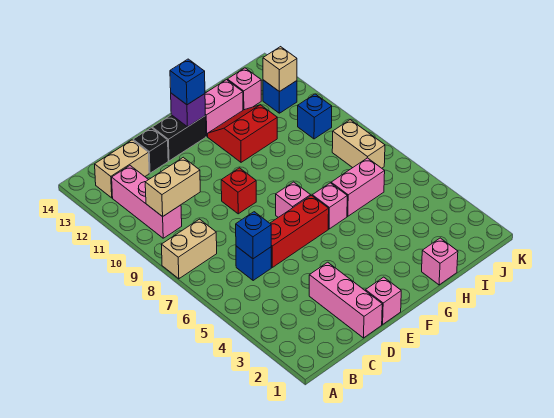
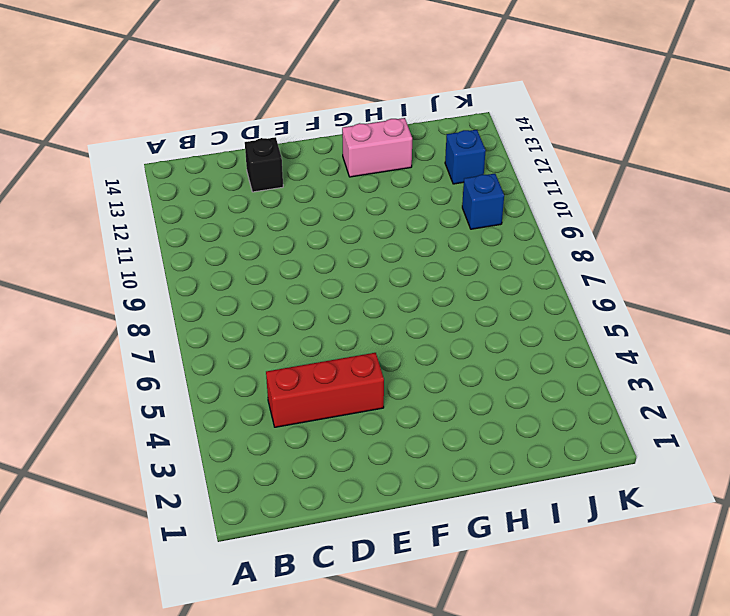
red brick C4:E4 level 1 -> red brick D6:F6 level 1
none -> tan brick A8:B8 level 1
none -> pink brick B10:B12 level 1
none -> tan brick B13:C13 level 1

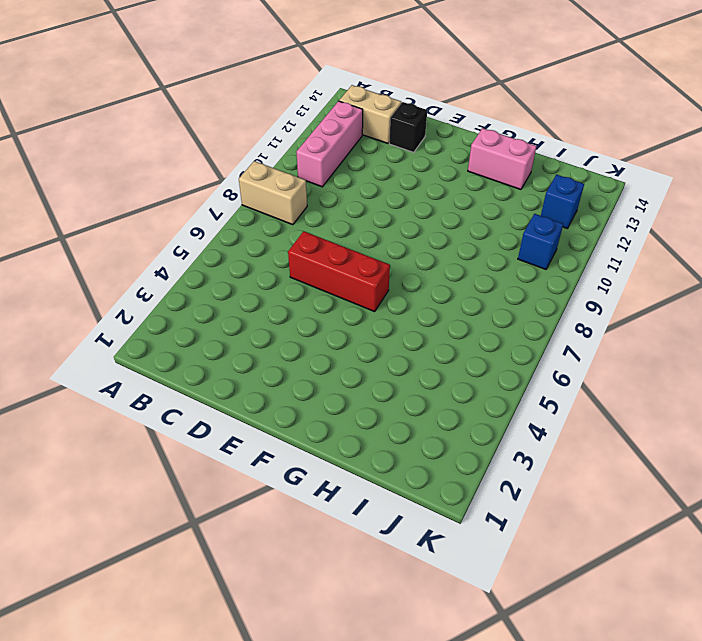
none -> blue brick C6 level 1
none -> pink brick D1:D3 level 1
none -> pink brick E1 level 1

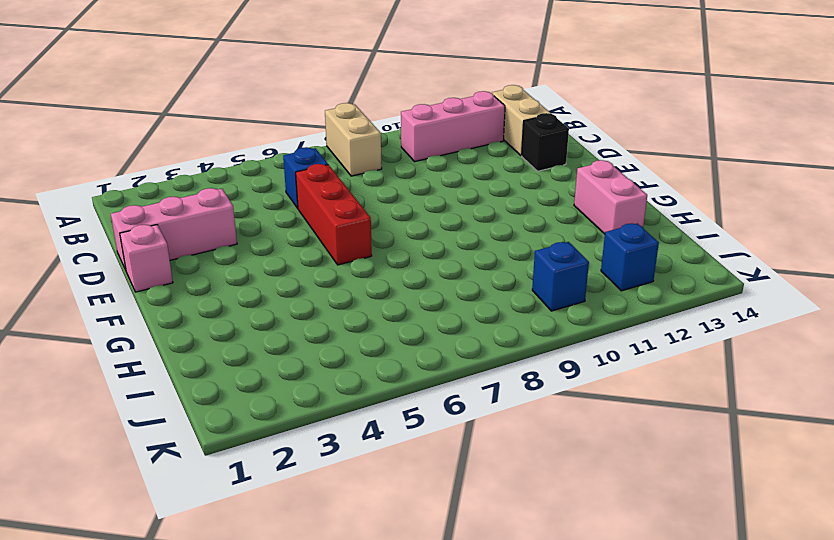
none -> red brick E9 level 1
none -> black brick E13:F13 level 1
none -> pink brick F7 level 1

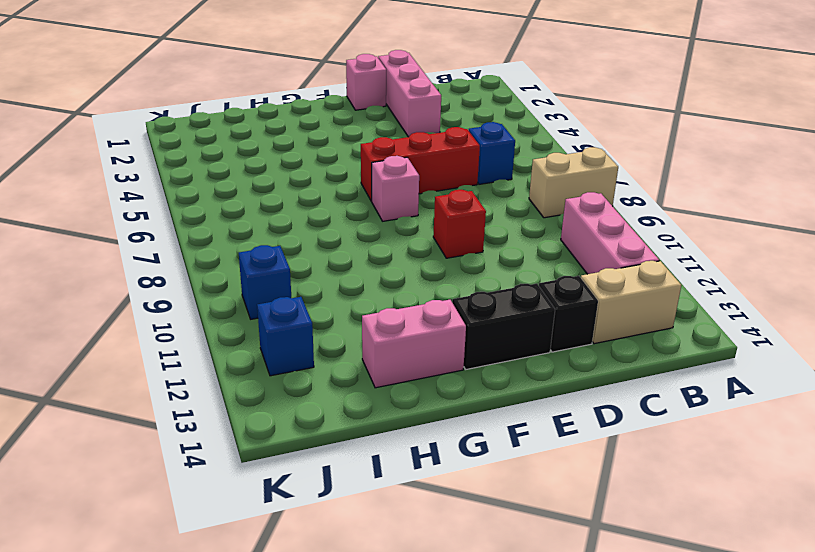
none -> pink brick G6 level 1
none -> red slope G11:H12 level 1 top 11
none -> pink brick H1 level 1

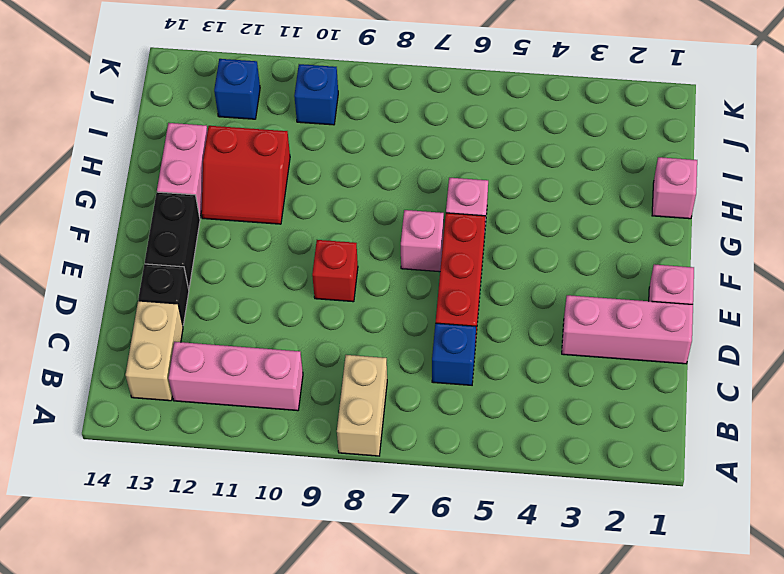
red slope G11:H12 level 1 top H -> red slope G11:H12 level 1 top 11
none -> pink brick H6:I6 level 1
none -> pink brick I13 level 1
none -> tan brick J7:J8 level 1

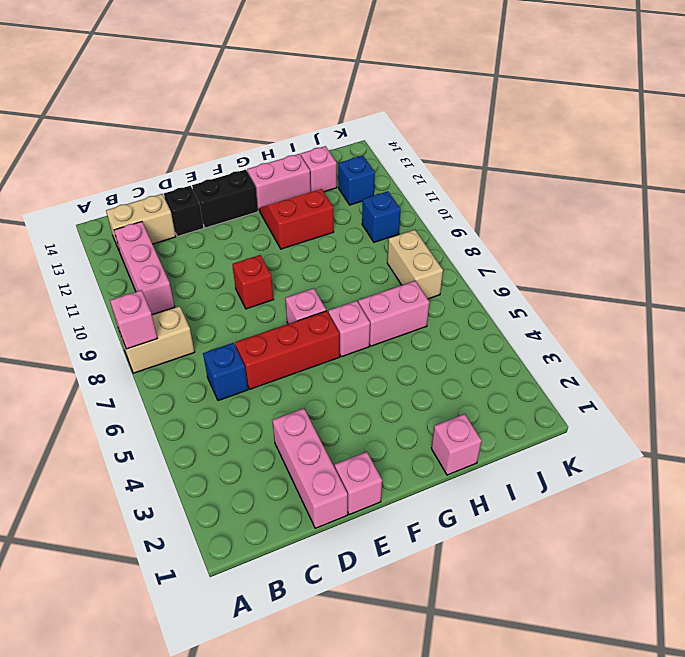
pink brick A8 level 2 -> none
none -> tan brick B10:C10 level 2
none -> blue brick C6 level 2
none -> purple brick F13 level 2

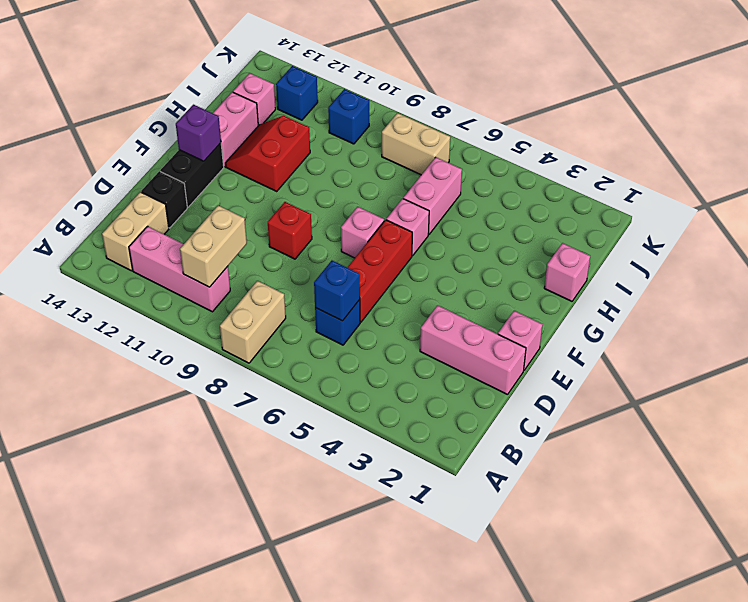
none -> tan brick J12 level 2
none -> blue brick F13 level 3

